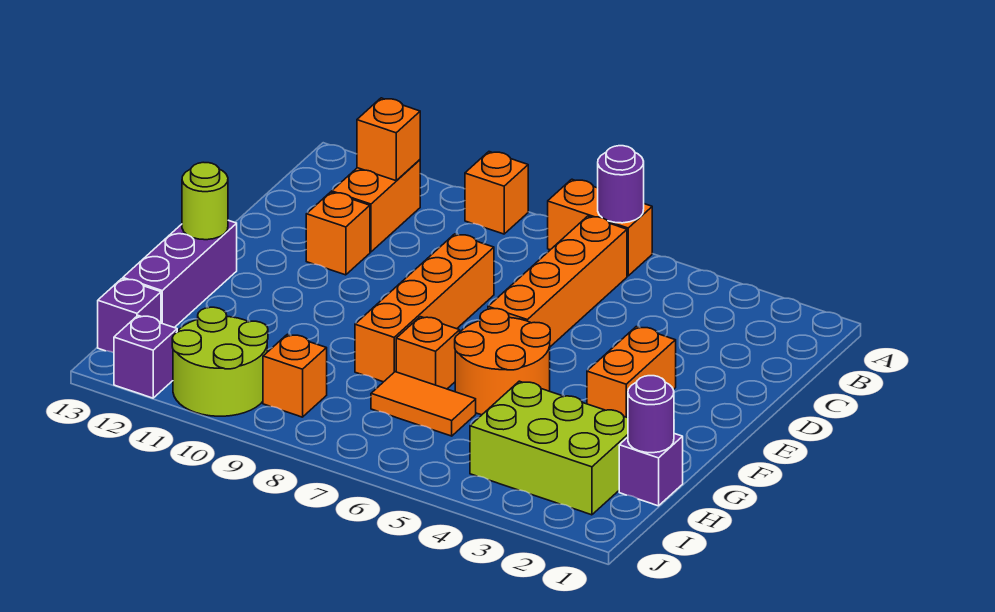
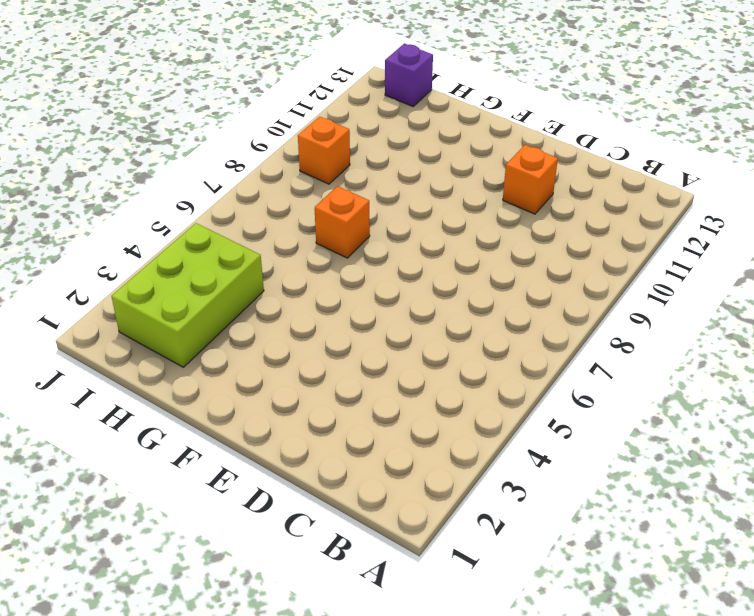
none -> orange brick A6:A7 level 1
none -> orange brick A9 level 1
none -> orange brick B6:E6 level 1

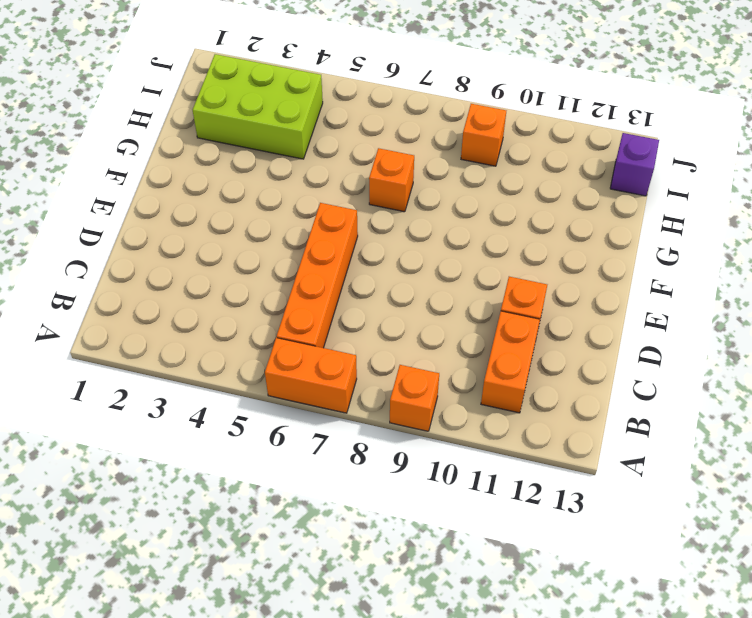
none -> orange brick D8:G8 level 1
none -> orange brick E3:F3 level 1
none -> orange round brick F5:G6 level 1

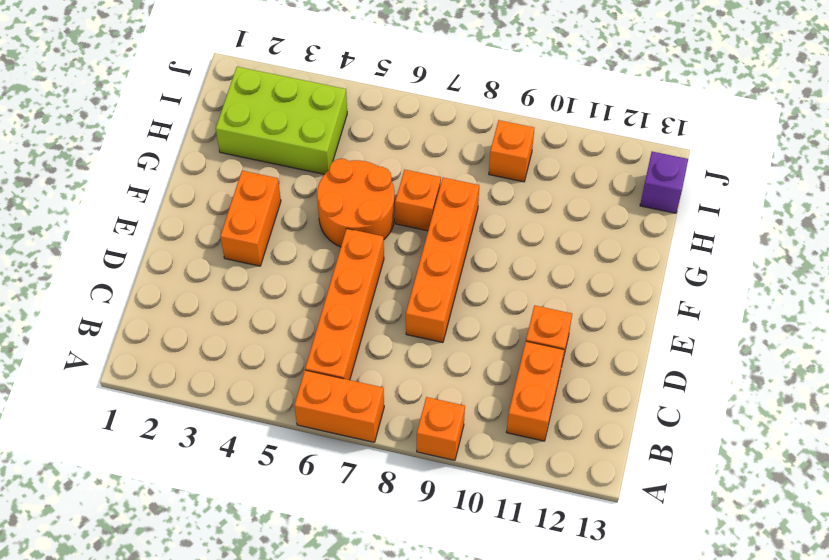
none -> purple brick F13:H13 level 1
none -> purple brick H1 level 1
none -> orange tile H6:H7 level 1

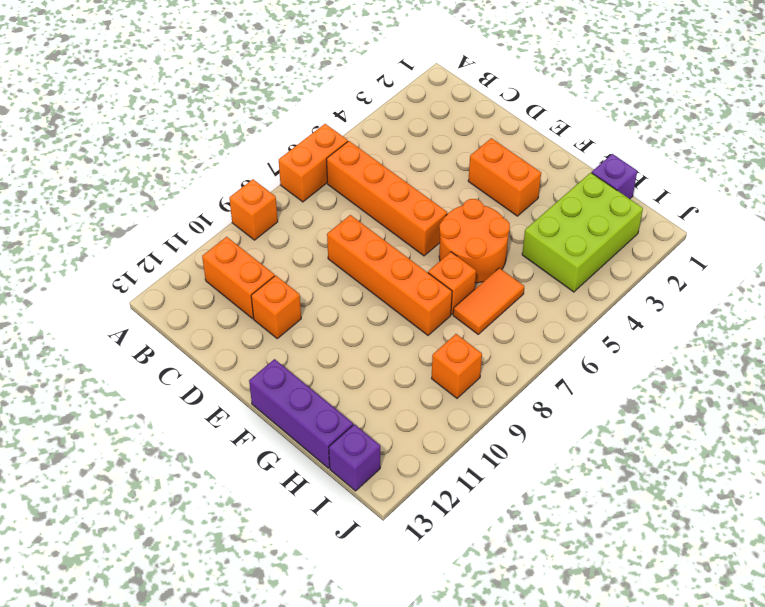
none -> lime round brick I10:J11 level 1
none -> purple brick J12 level 1
none -> purple round brick A6 level 2

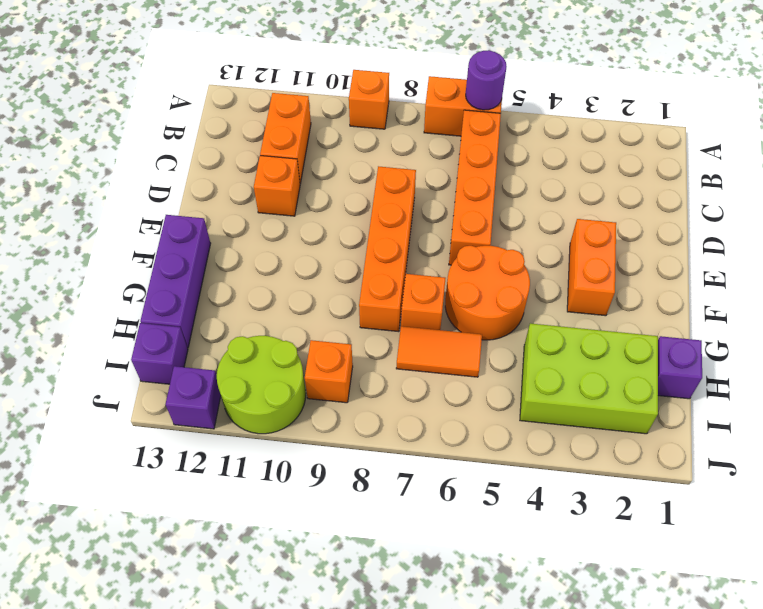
none -> orange brick B11 level 2
none -> lime round brick F13 level 2
none -> purple round brick H1 level 2

